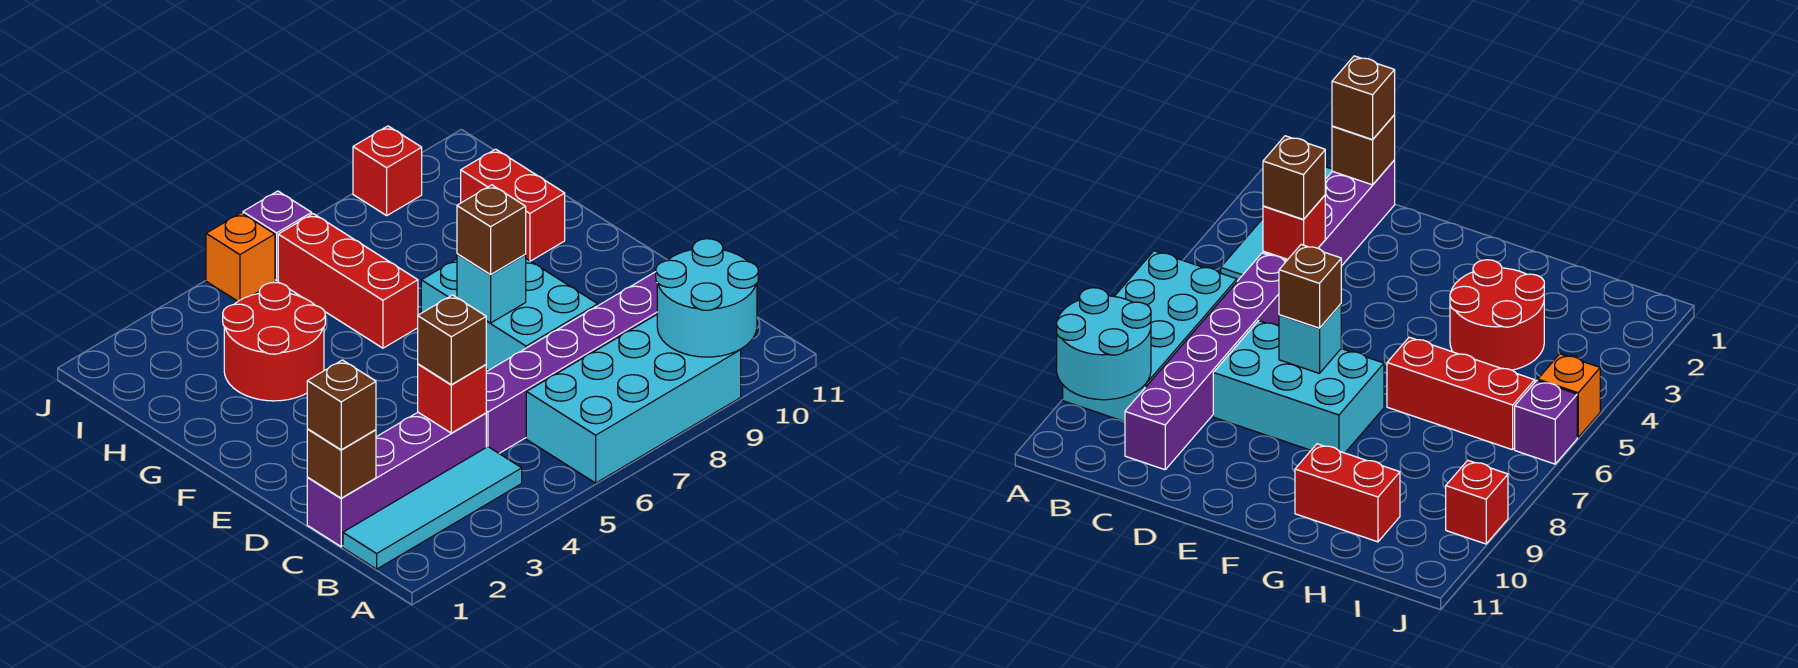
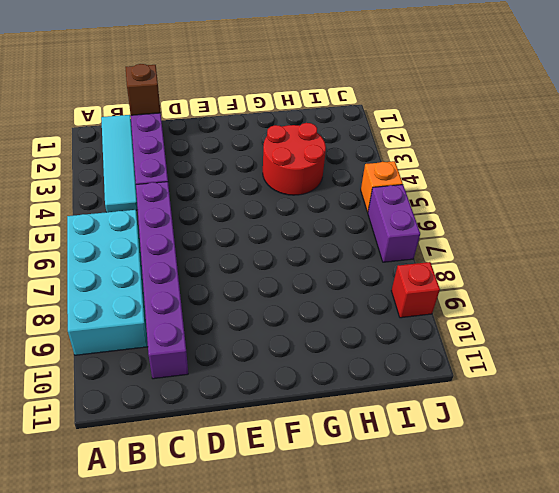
purple brick J6:J7 level 1 -> purple brick J6 level 1
none -> cyan brick D7:F8 level 1
none -> red brick G6:I6 level 1
none -> red brick G10:H10 level 1

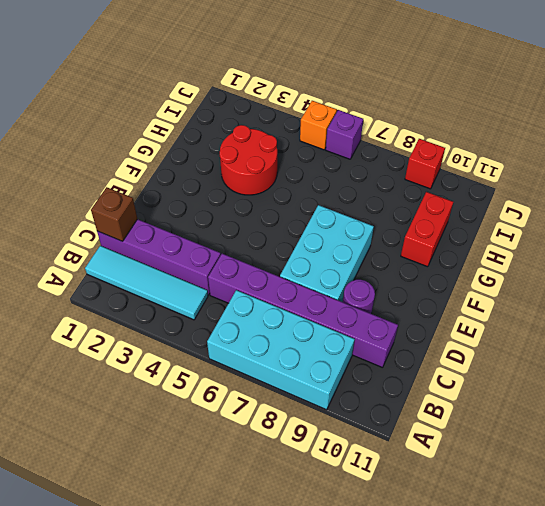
purple round brick D9 level 1 -> none
none -> red brick G6:I6 level 1
none -> cyan round brick A9:B10 level 2
none -> red brick C4 level 2

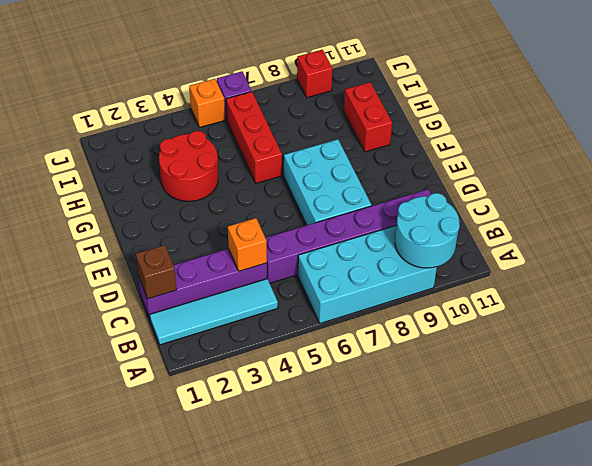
orange brick C4 level 2 -> red brick C4 level 2
none -> cyan brick E7 level 2
none -> brown brick C1 level 3
none -> brown brick C4 level 3

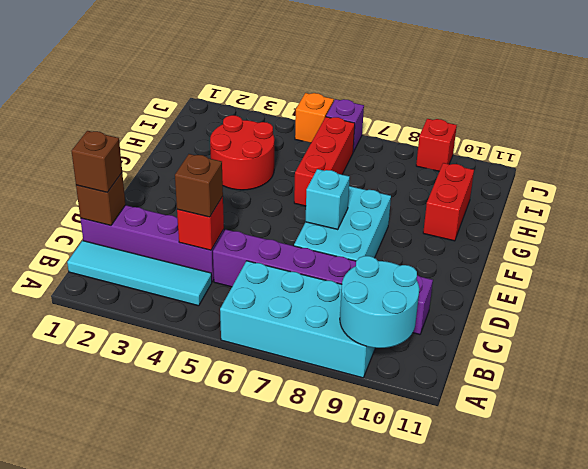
none -> brown brick E7 level 3

